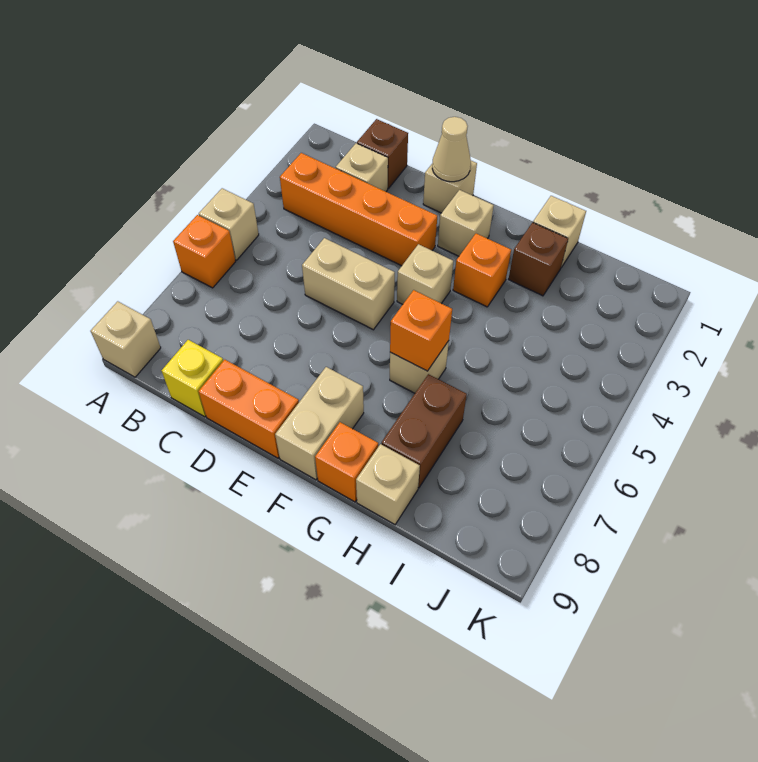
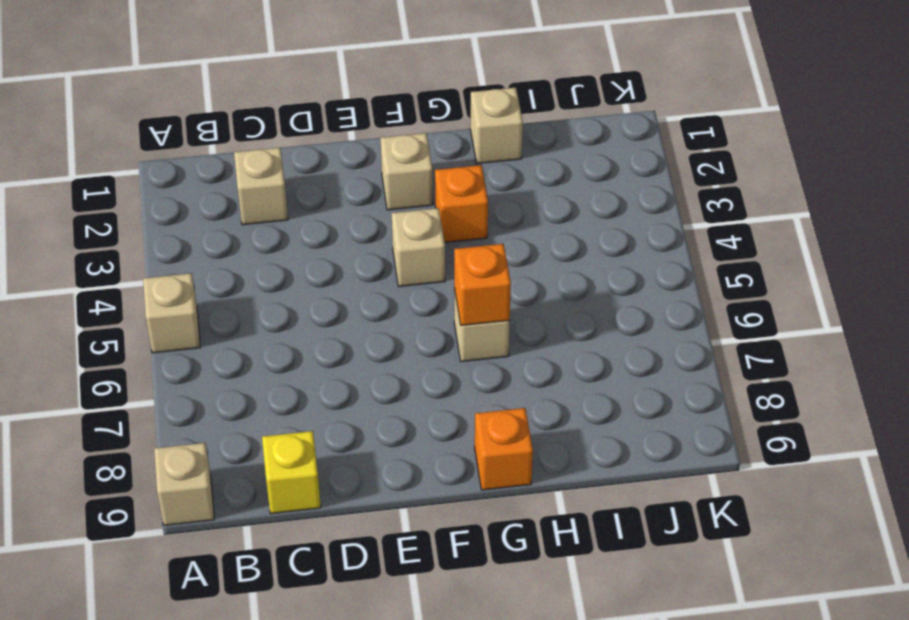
none -> orange brick A6 level 1
none -> orange brick B3:E3 level 1
none -> brown brick C1 level 1

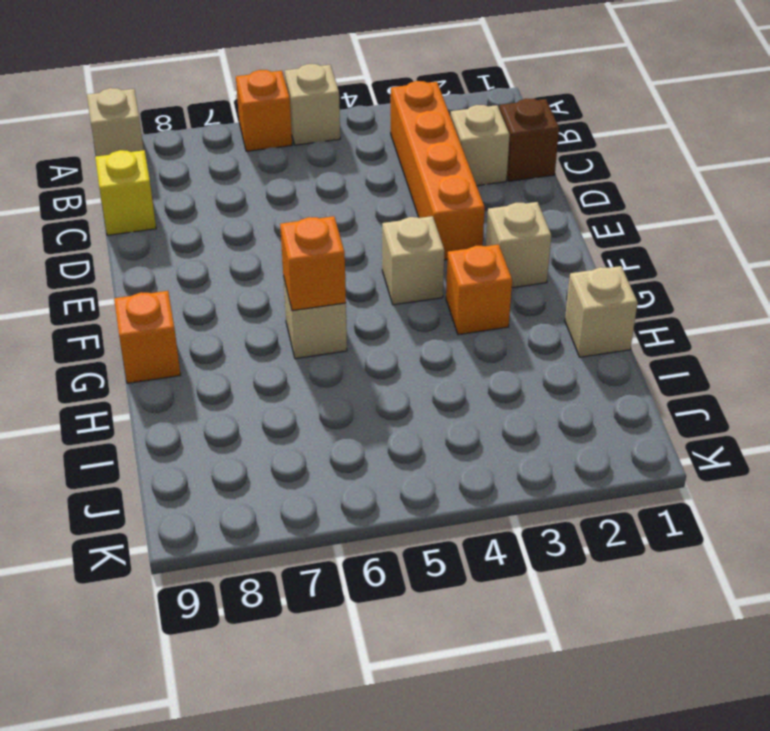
none -> tan brick D5:E5 level 1
none -> orange brick D9:E9 level 1
none -> tan brick E1 level 1

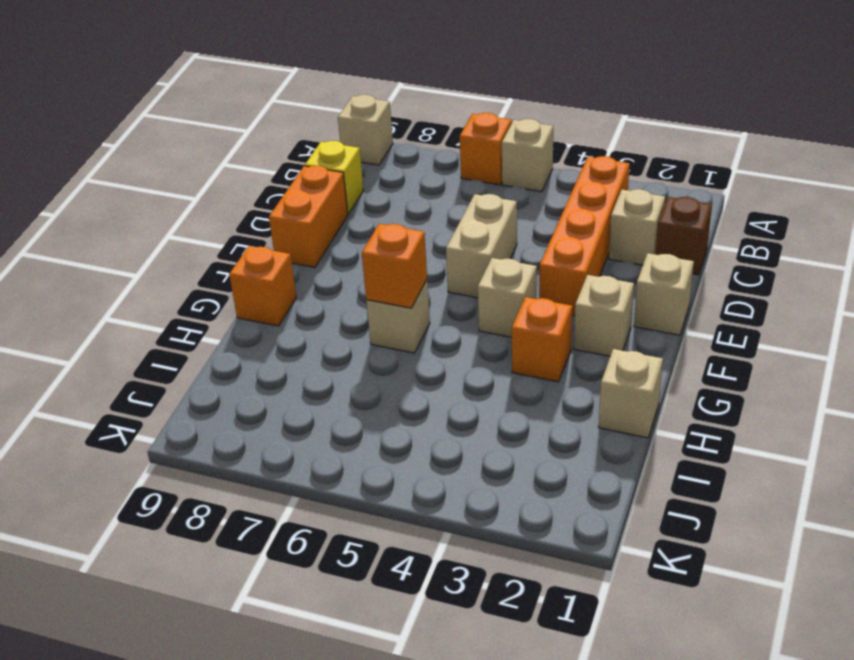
none -> tan brick F8:F9 level 1
none -> brown brick H2 level 1
none -> brown brick H7:H8 level 1

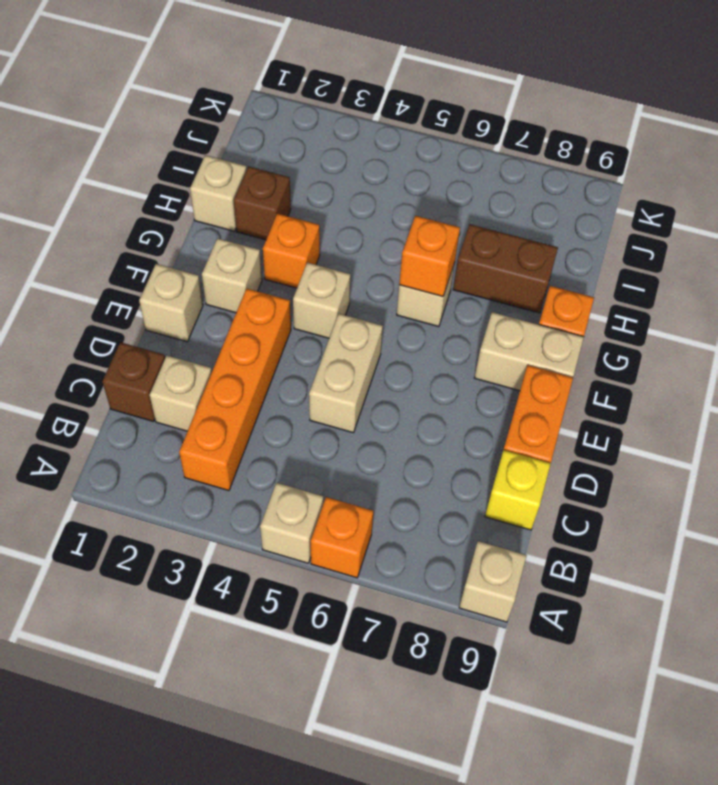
none -> tan brick H9 level 1
none -> tan cone E1 level 2

